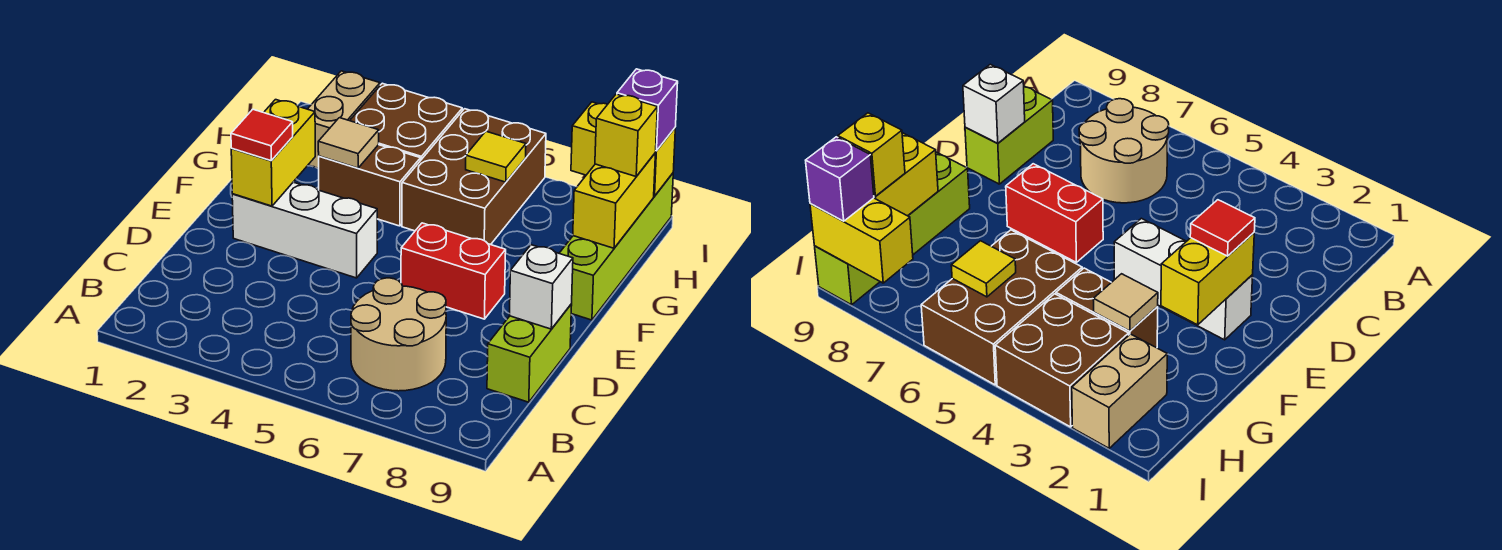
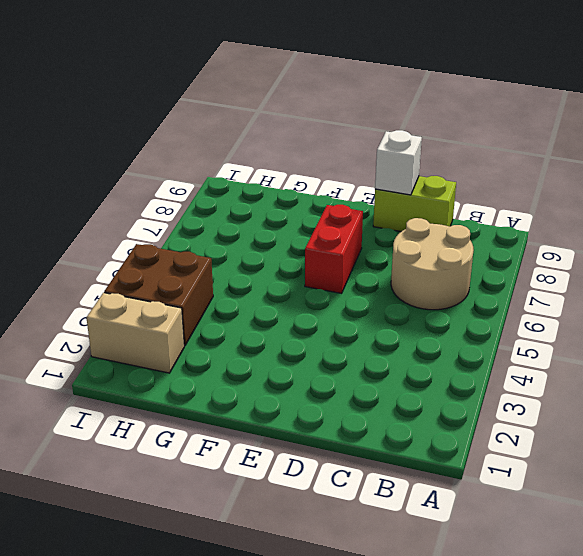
none -> white brick E2:E4 level 1
none -> lime brick F9:I9 level 1
none -> brown brick G3:G4 level 1

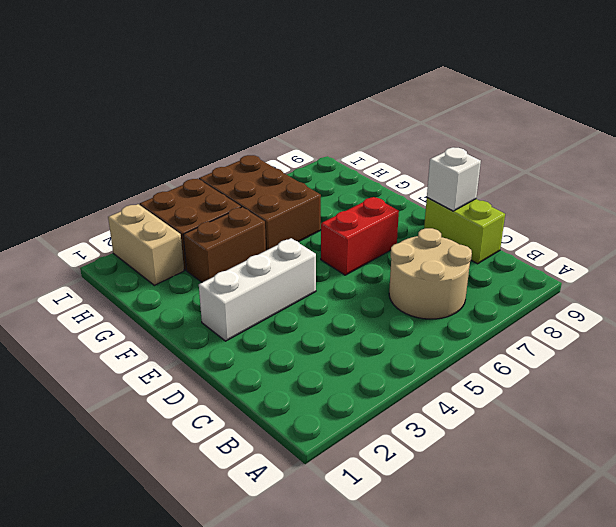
none -> lime brick F9:I9 level 1
none -> yellow brick E2:F2 level 2
none -> tan tile G3 level 2

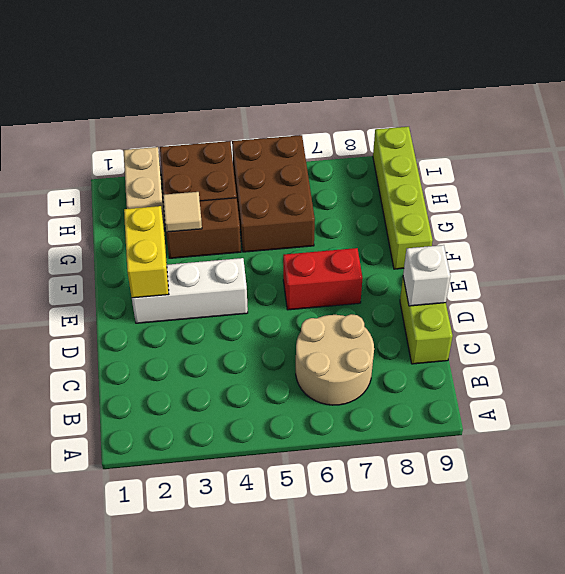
none -> yellow brick G9:H9 level 2
none -> yellow tile H6 level 2
none -> yellow brick I8:I9 level 2

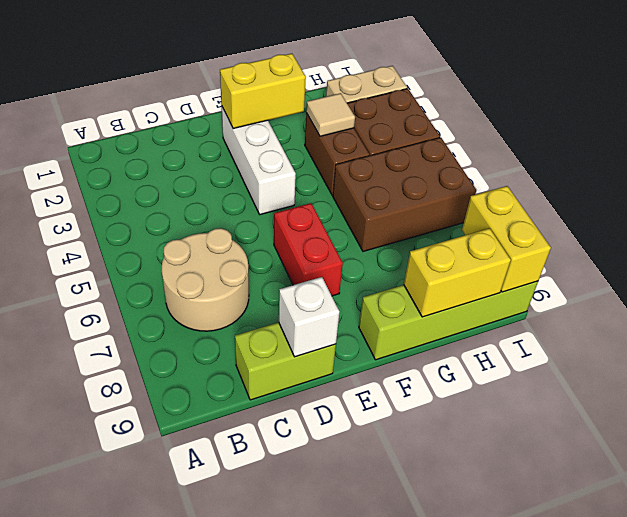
none -> yellow tile H6 level 2
none -> red tile E2 level 3
none -> yellow brick H9 level 3

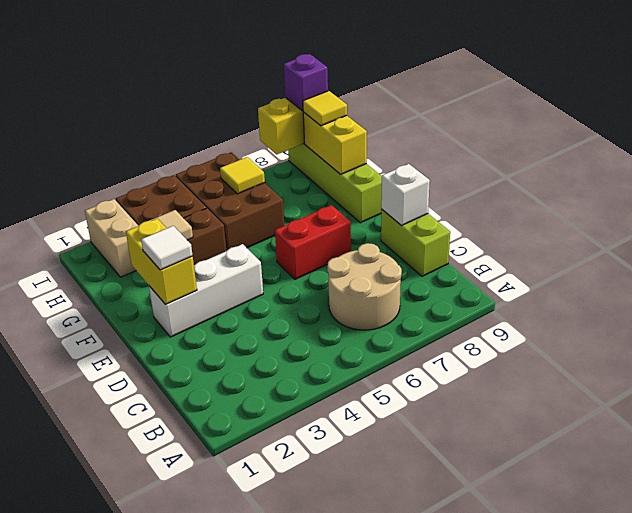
white tile E2 level 3 -> red tile E2 level 3
yellow tile H9 level 3 -> yellow brick H9 level 3

